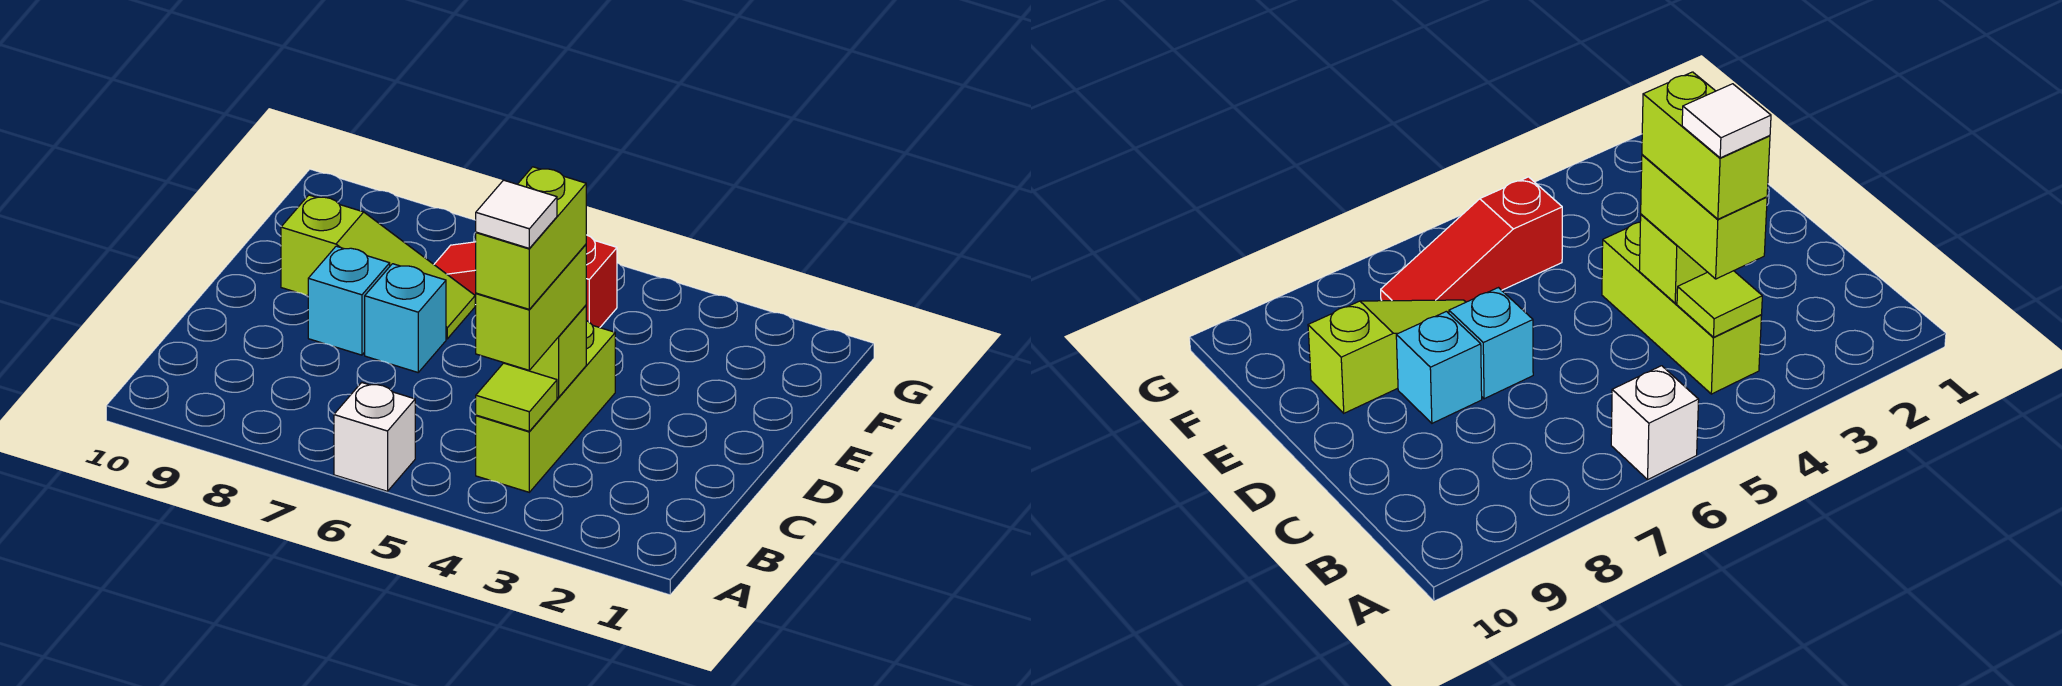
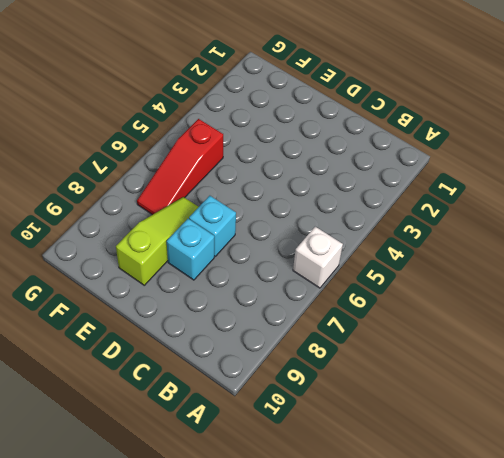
none -> lime brick B4:D4 level 1
none -> lime tile B4 level 2

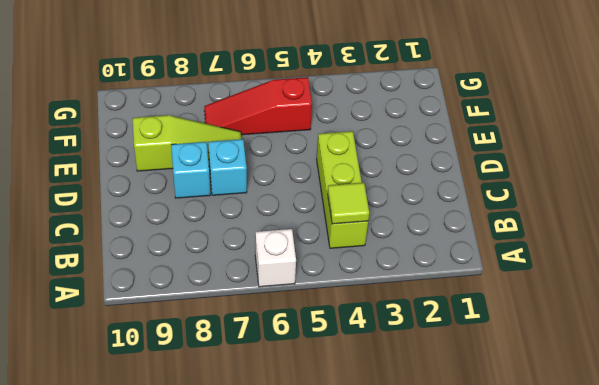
none -> lime brick C4 level 2
none -> lime brick B4:C4 level 3

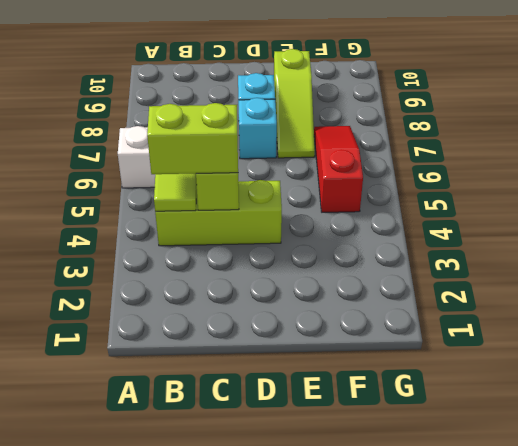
none -> lime brick B4:C4 level 4
none -> white tile B4 level 5

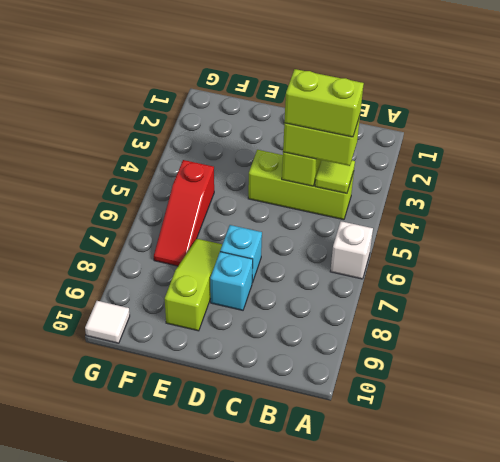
white tile G10 level 1 -> white tile B4 level 5

